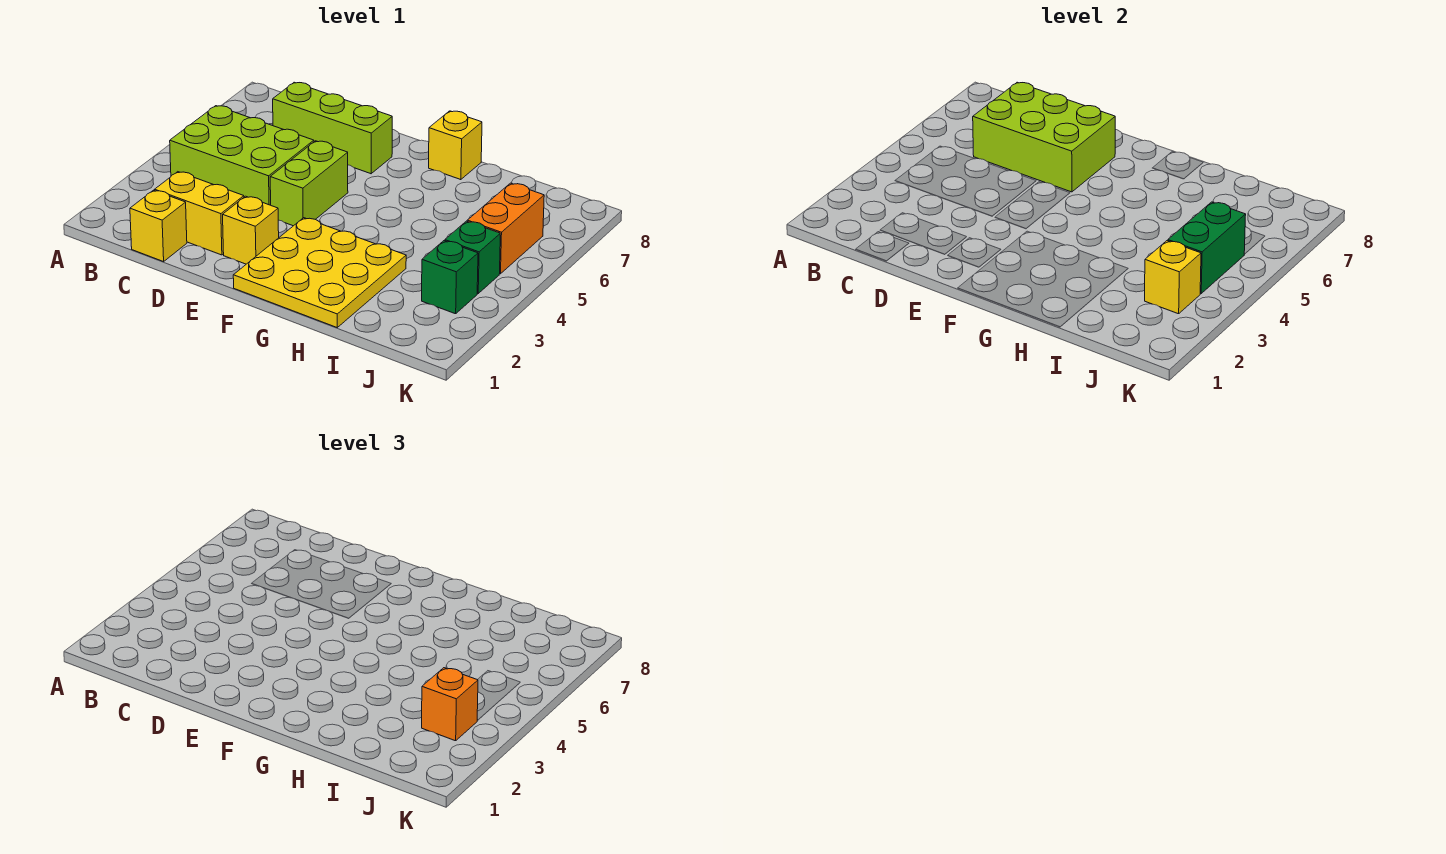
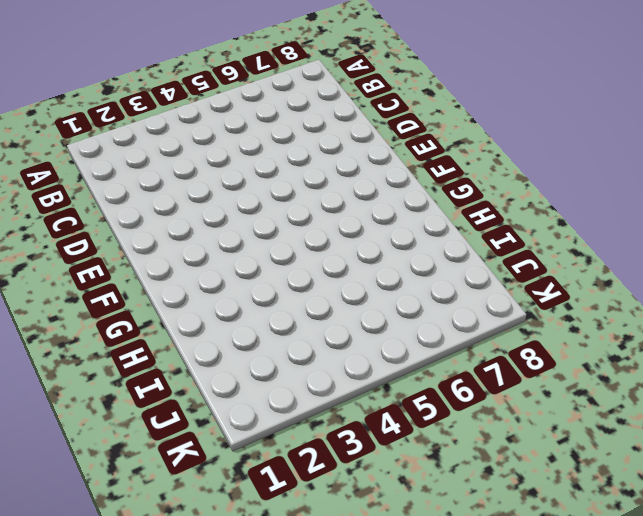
none -> lime brick B4:D5 level 1
none -> yellow brick C1 level 1
none -> yellow brick C2:D2 level 1

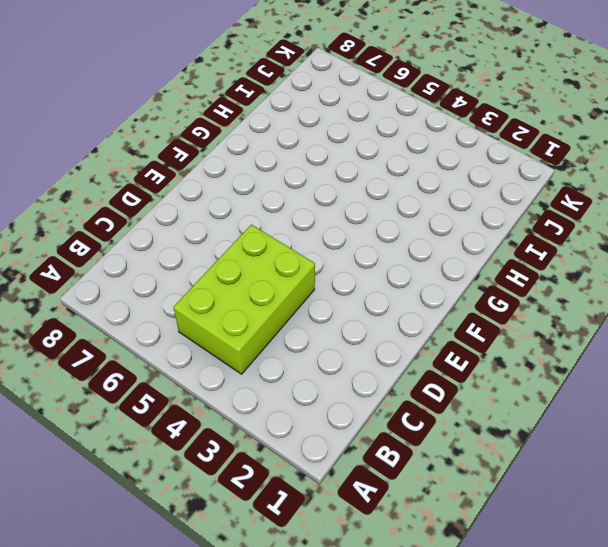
none -> yellow brick C1 level 1
none -> yellow brick C2:D2 level 1
none -> lime brick C7:E7 level 1

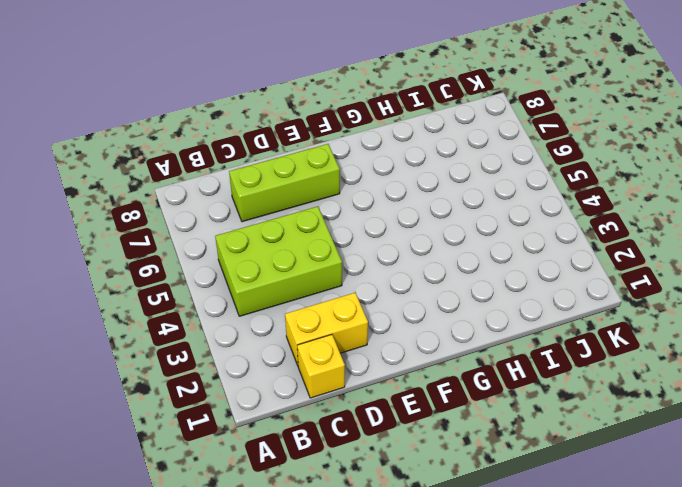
none -> yellow brick E2 level 1
none -> lime brick E4:E5 level 1
none -> yellow plate F1:H3 level 1

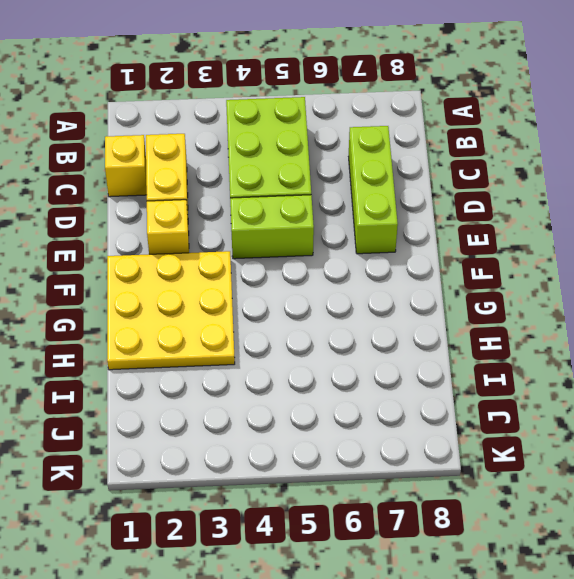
none -> yellow brick G8 level 1
none -> green brick J3 level 1
none -> green brick J4 level 1

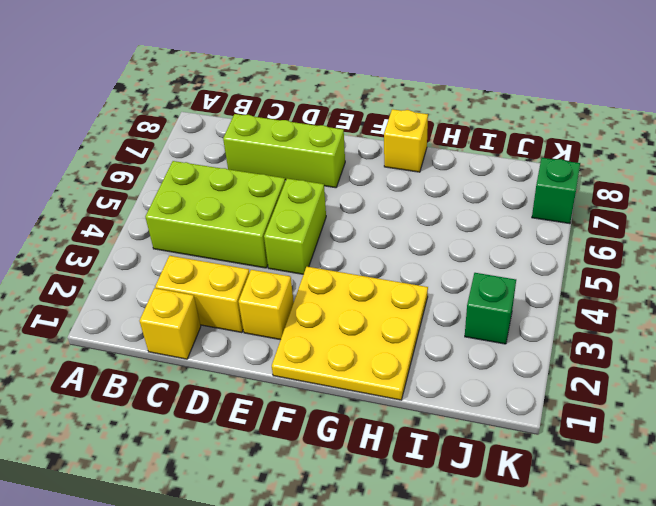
green brick K7 level 1 -> green brick J4 level 1
none -> orange brick J5:J6 level 1
none -> lime brick C6:E7 level 2
none -> yellow brick J3 level 2

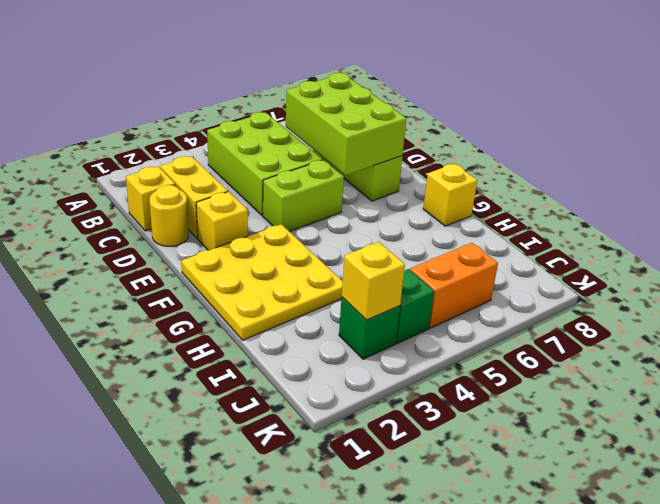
yellow round brick D1 level 1 -> none
none -> green brick J4:J5 level 2
none -> orange brick J3 level 3

